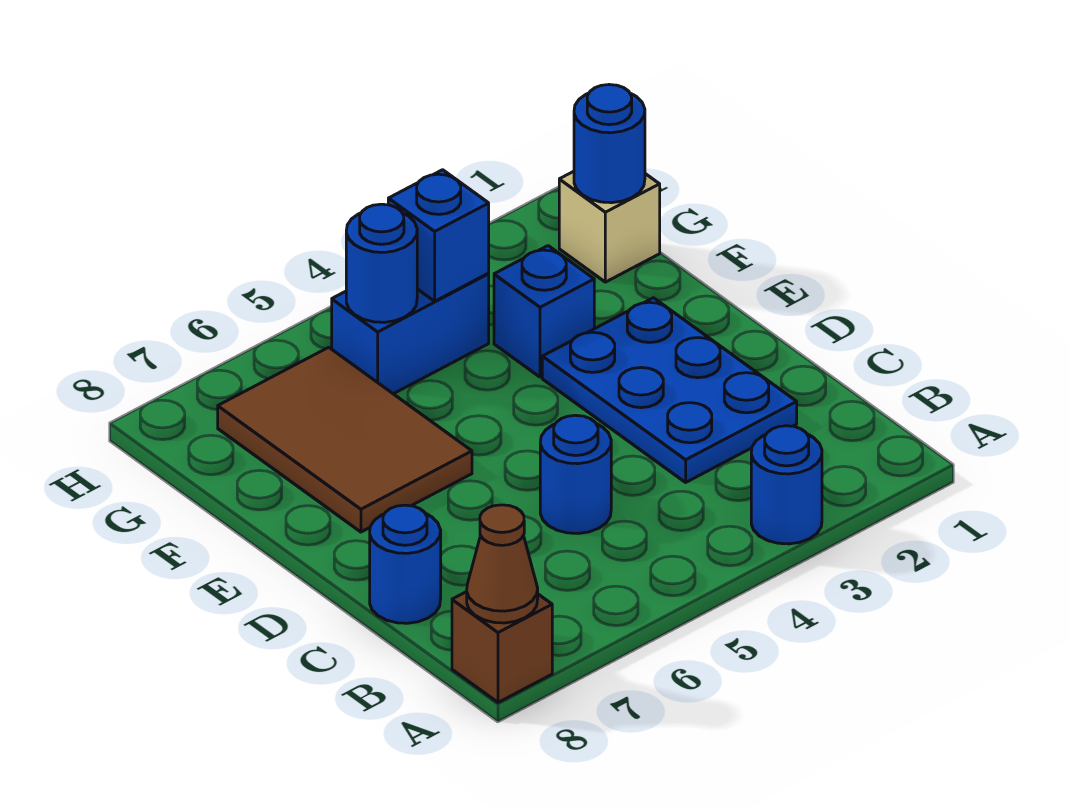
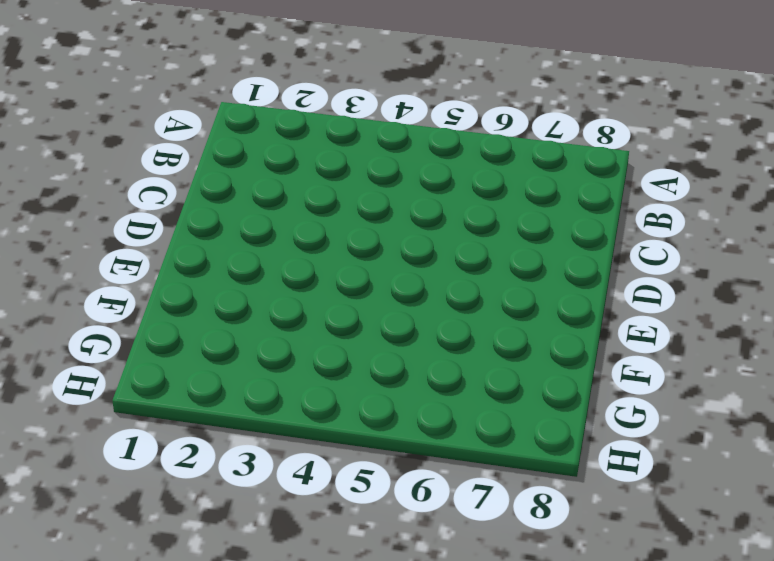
none -> blue round brick A3 level 1
none -> brown brick A8 level 1
none -> blue plate C2:E3 level 1

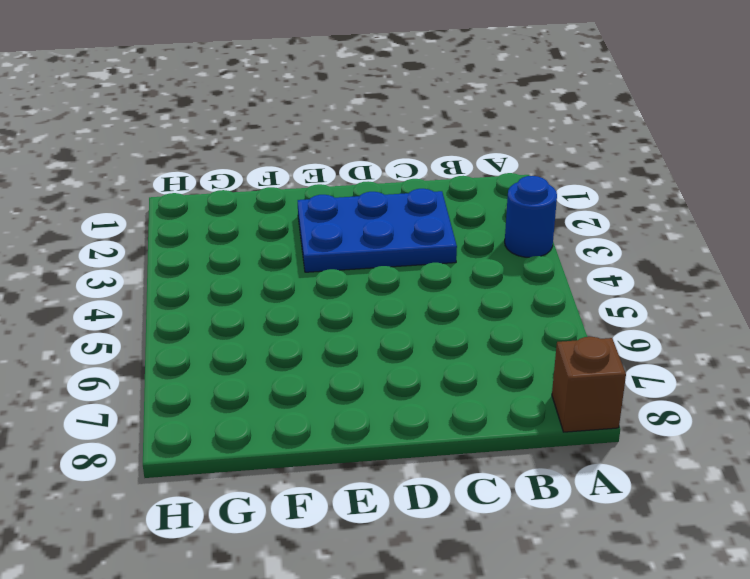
none -> blue round brick C5 level 1
none -> blue round brick C8 level 1
none -> brown tile E6:G7 level 1

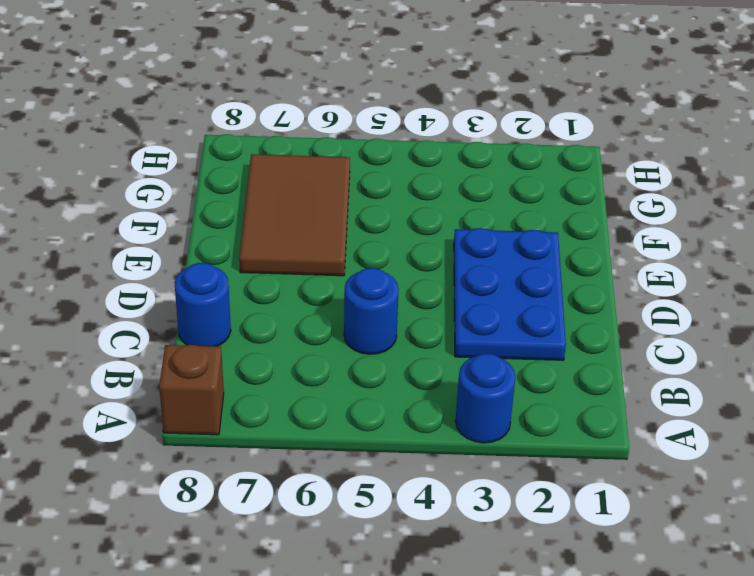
none -> blue brick F3 level 1
none -> tan brick G1 level 1
none -> blue brick G4:G5 level 1

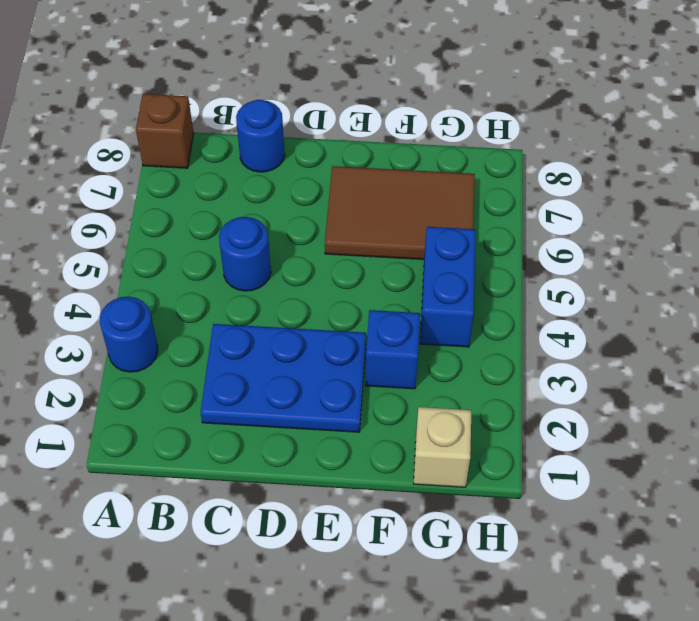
none -> brown cone A8 level 2
none -> blue round brick G1 level 2
none -> blue brick G4 level 2

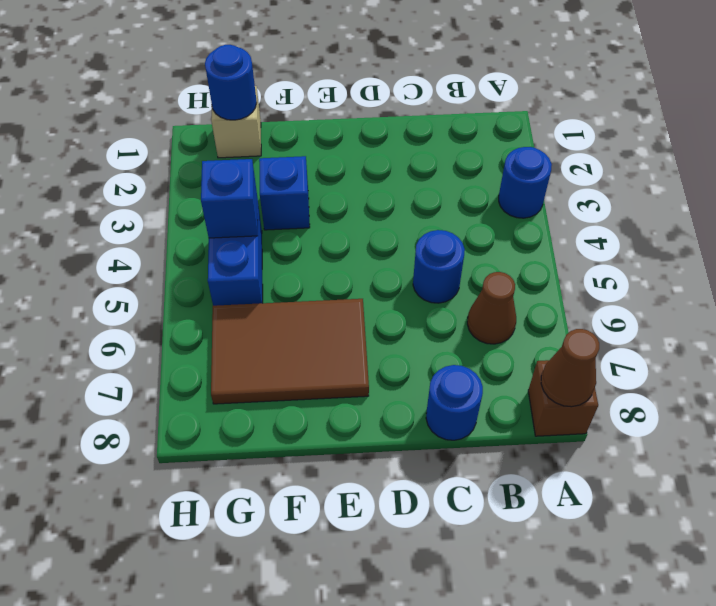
brown cone B6 level 1 -> none
none -> blue plate C2:E3 level 1
none -> blue round brick G5 level 2

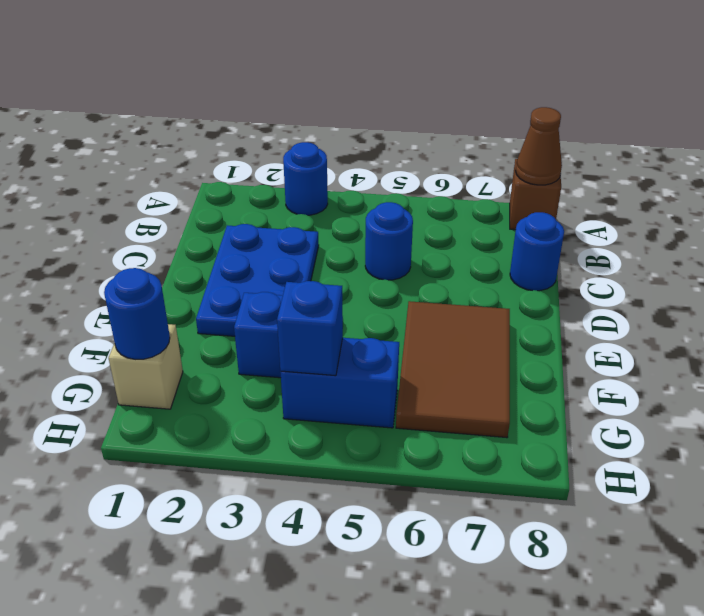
none -> blue round brick G5 level 2

